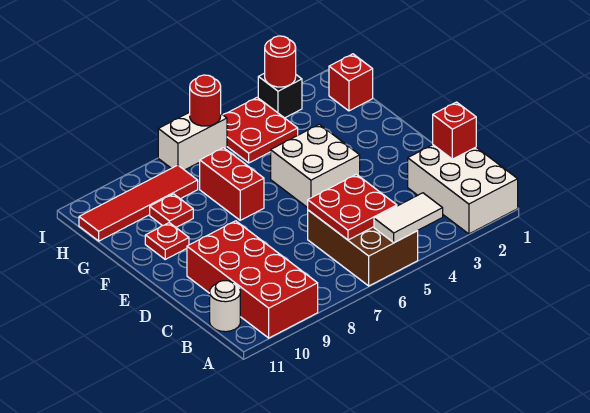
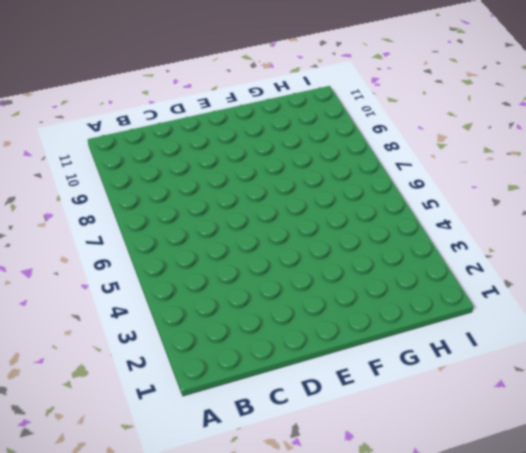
none -> white brick A1:C2 level 1
none -> brown brick A5:C6 level 1
none -> red brick A9:D10 level 1

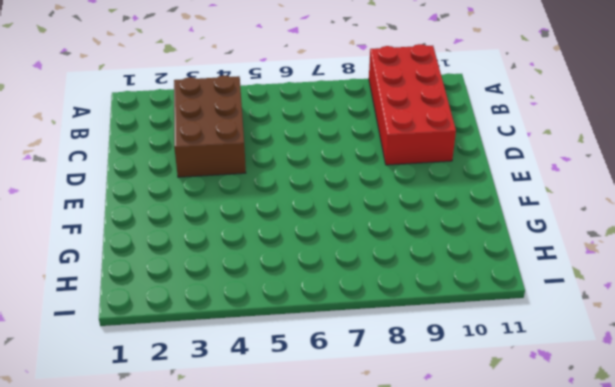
brown brick B3:D4 level 1 -> brown brick A5:C6 level 1
none -> white brick A1:C2 level 1
none -> white round brick B11 level 1
none -> white brick E4:F5 level 1

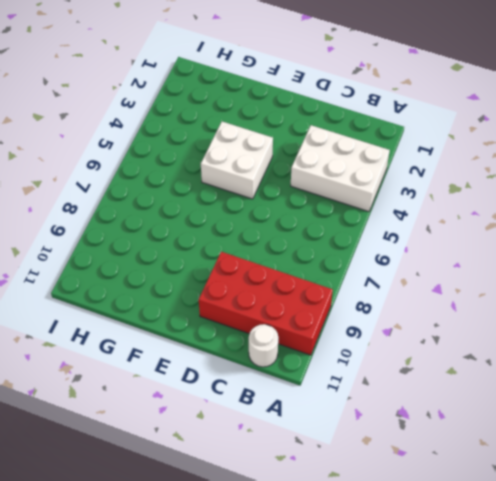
white brick A3:C4 level 1 -> white brick A1:C2 level 1
none -> brown brick A5:C6 level 1
none -> red brick F7:G7 level 1
none -> red plate F10 level 1

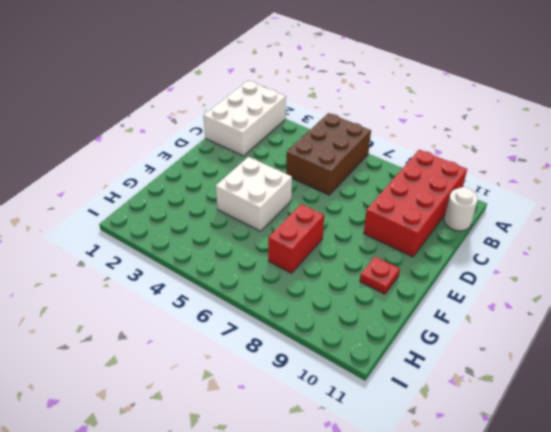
none -> red plate G9 level 1
none -> red brick H1 level 1
none -> red plate H4:I5 level 1

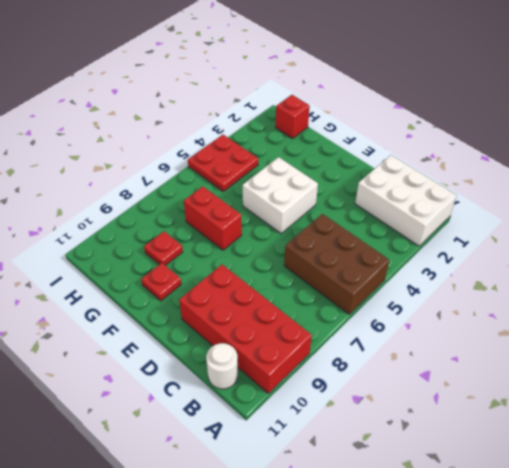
none -> red tile H8:H11 level 1
none -> black brick I3 level 1
none -> white brick I6:I7 level 1

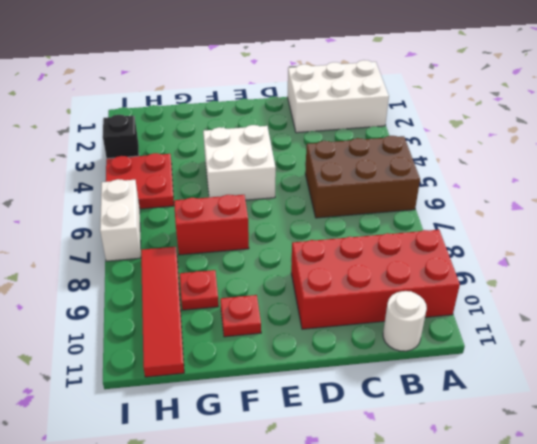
none -> red brick H1 level 1
none -> white tile A4:A5 level 2
none -> red plate B5:C6 level 2

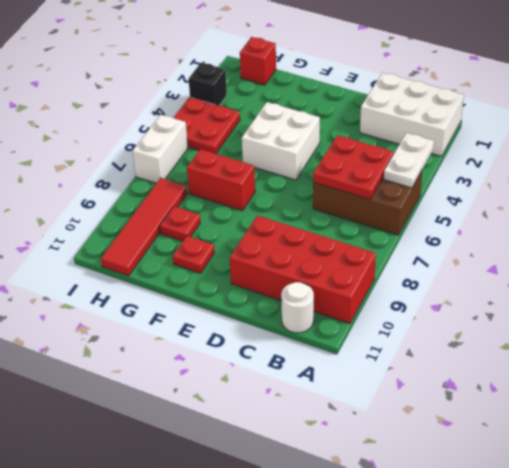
white plate A4:A5 level 2 -> white tile A4:A5 level 2
none -> red brick C1 level 2
none -> red round brick I3 level 2
none -> red round brick I6 level 2

